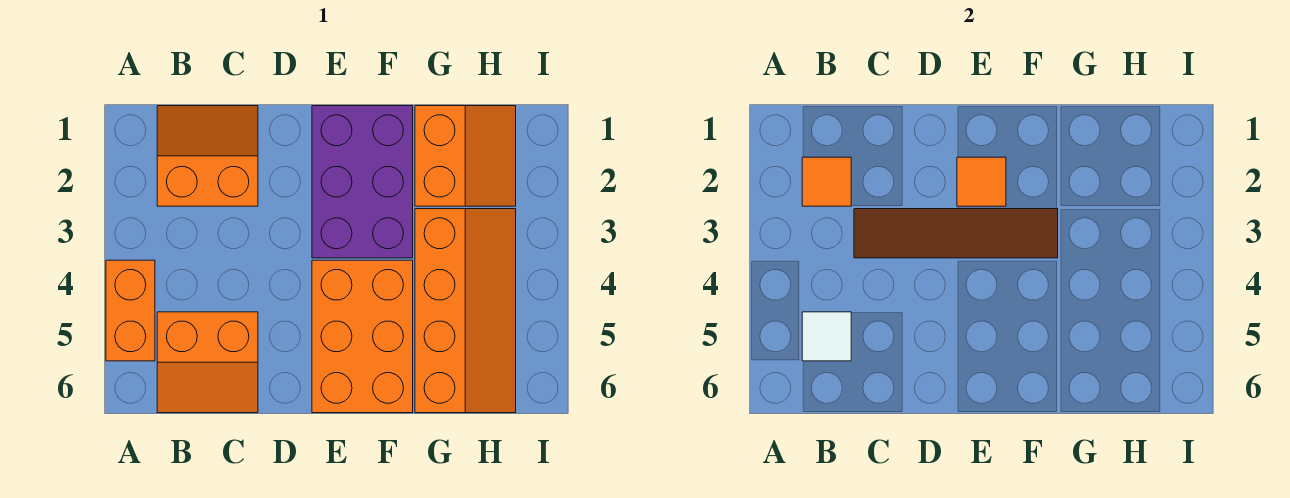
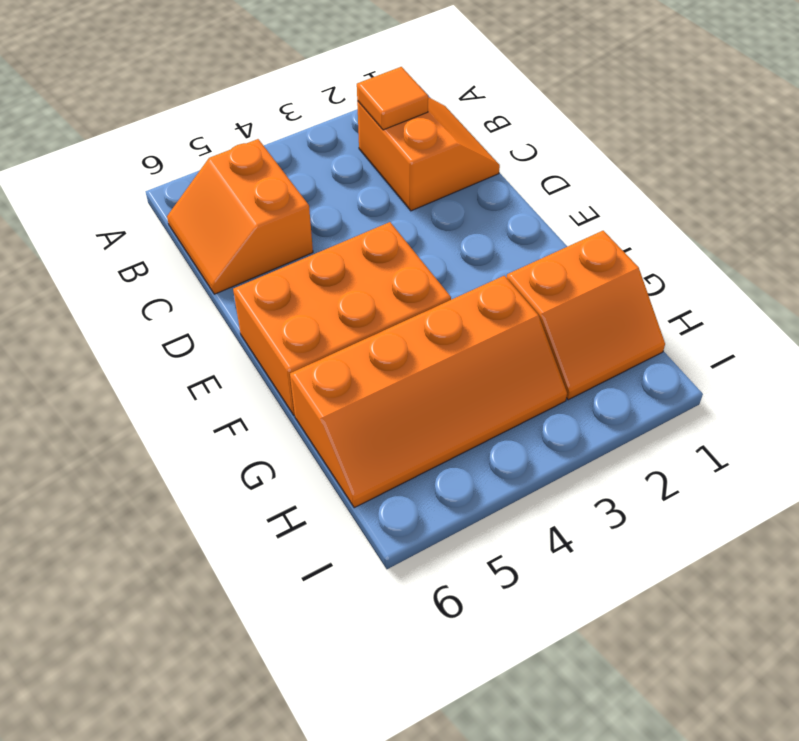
none -> orange brick A4:A5 level 1
none -> purple brick E1:F3 level 1

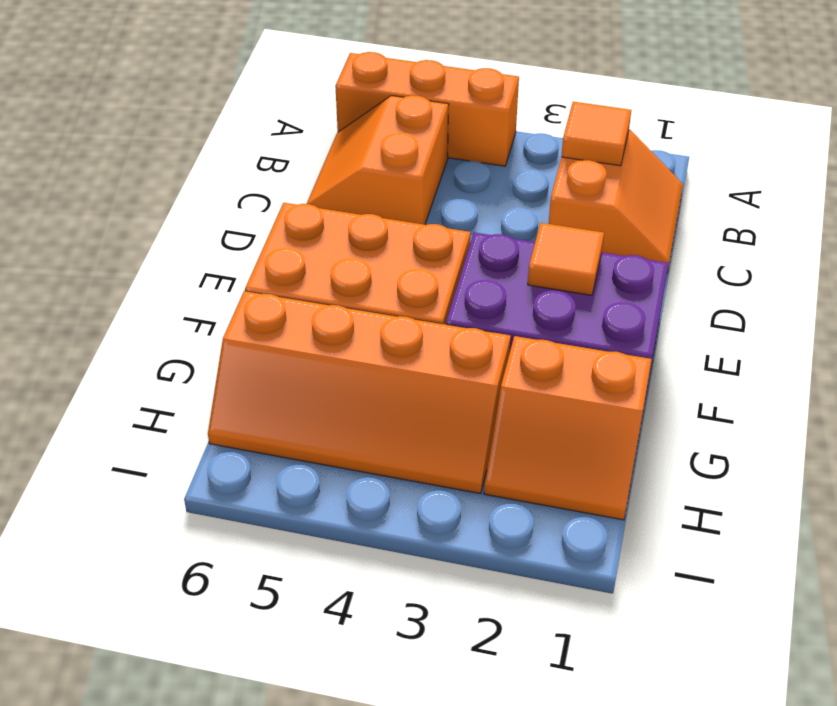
orange brick A4:A6 level 1 -> orange brick A4:A5 level 1
none -> white tile B5 level 2
none -> brown tile C3:F3 level 2

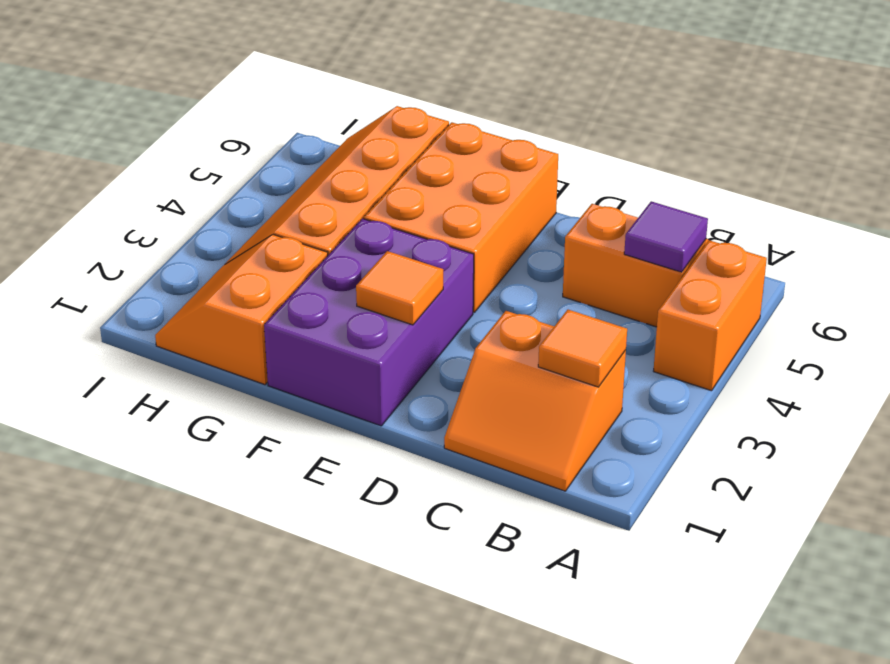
purple tile B5 level 2 -> white tile B5 level 2
none -> brown tile C3:F3 level 2

